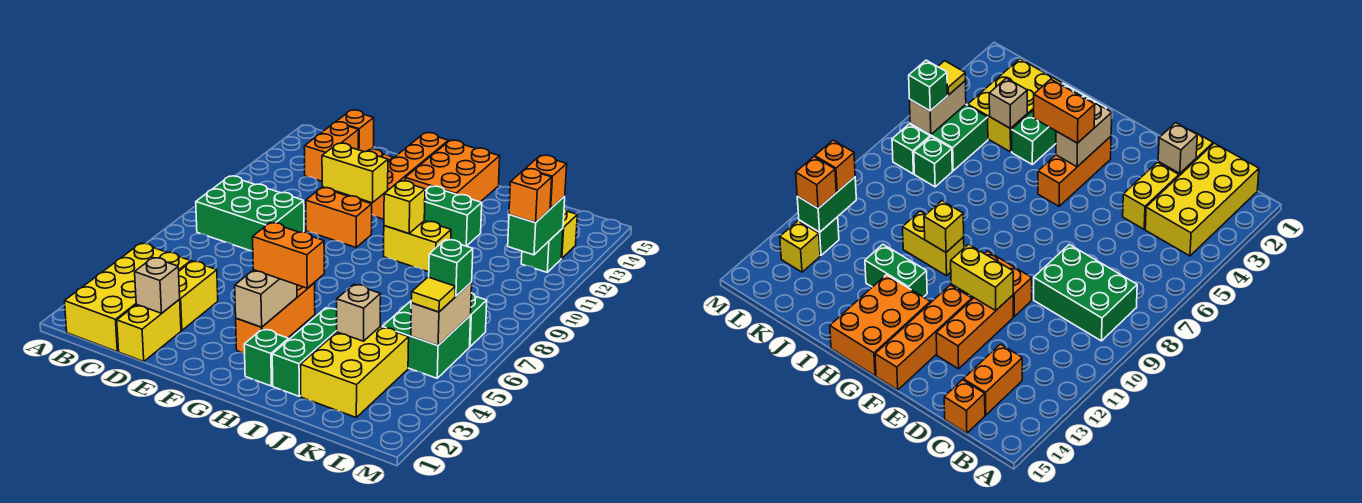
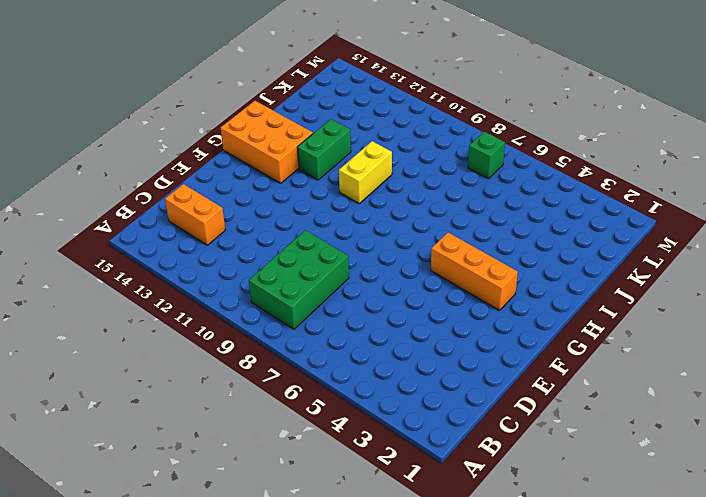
none -> yellow brick B1:C4 level 1
none -> orange brick C15 level 1
none -> yellow brick D1:D2 level 1
none -> yellow brick D3:D4 level 1

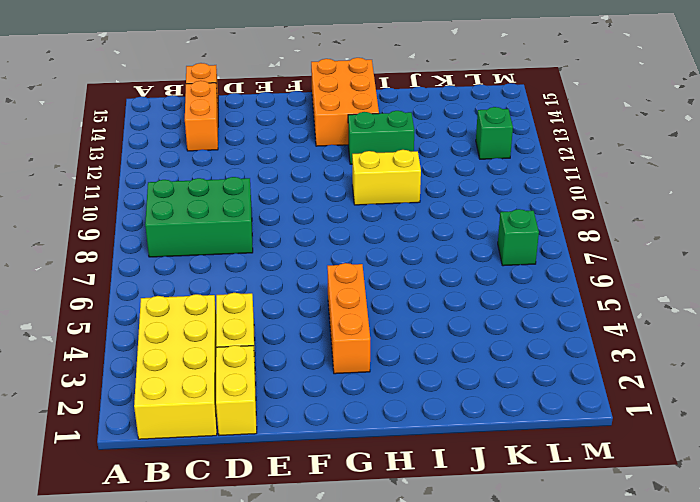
none -> orange brick E10:F10 level 1
none -> orange brick E11:E13 level 1
none -> orange brick F12:F15 level 1
none -> green brick H2 level 1

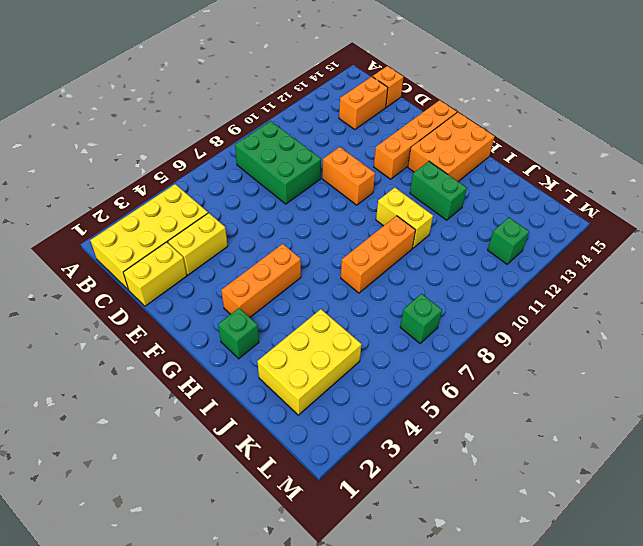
orange brick I7:I9 level 1 -> orange brick E11:E13 level 1
none -> green brick I2:I4 level 1
none -> green brick K5:L6 level 1
none -> green brick K7 level 1
none -> yellow brick L13 level 1

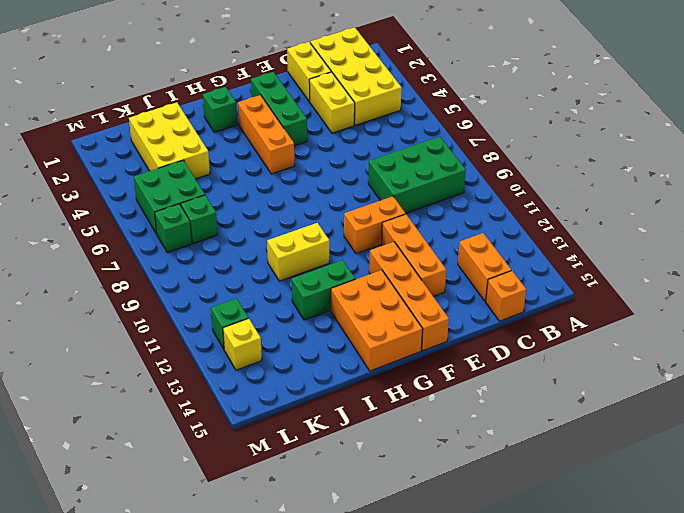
green brick F2:F4 level 1 -> green brick I2:I4 level 1
none -> tan brick D2 level 2
none -> yellow brick E11:F11 level 2
none -> tan brick G3:G4 level 2
none -> yellow brick H10 level 2

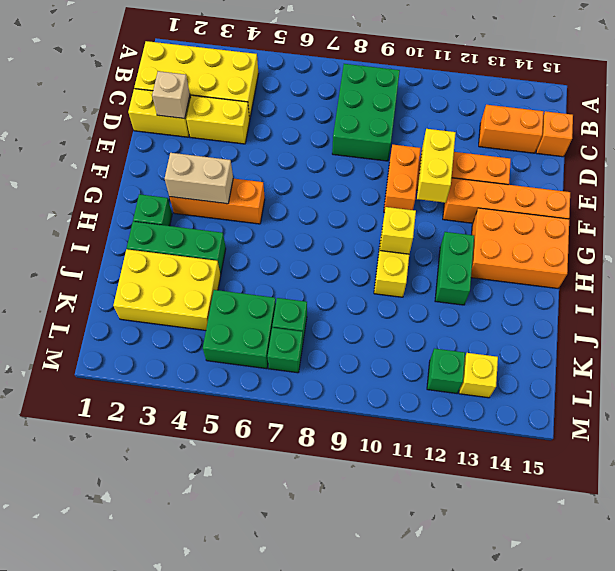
none -> tan brick J4 level 2
none -> tan brick L5:L6 level 2
none -> green brick L11:L12 level 2
none -> orange brick G4:H4 level 3

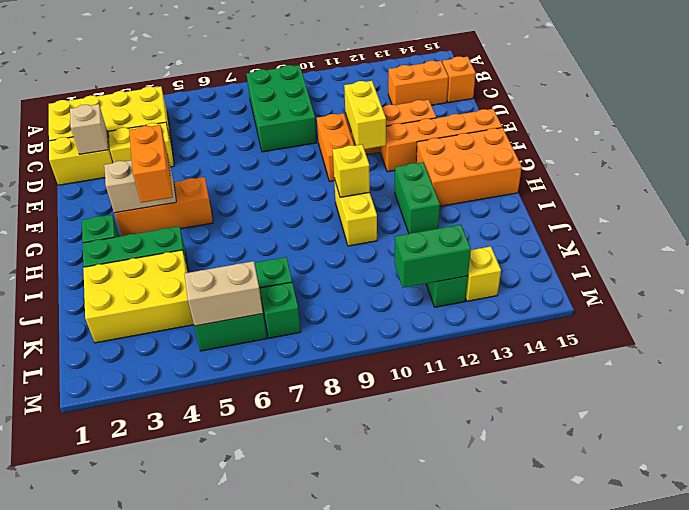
none -> tan brick J4 level 2
none -> yellow tile L5 level 3
none -> green brick L6 level 3
none -> orange brick L11 level 3

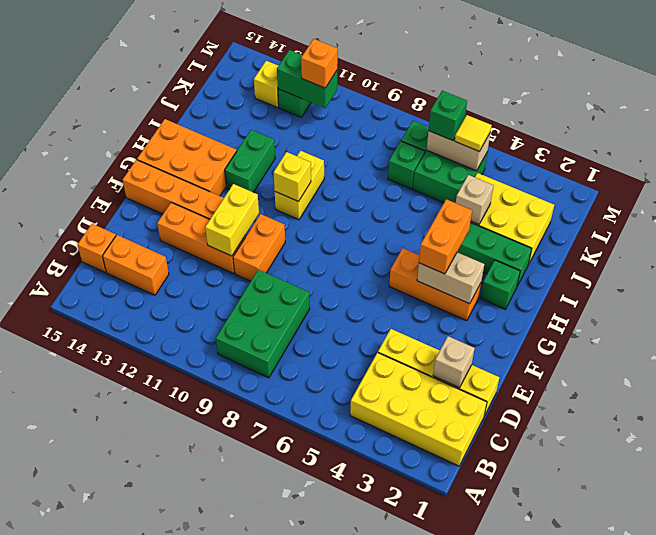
none -> orange brick L12 level 3

